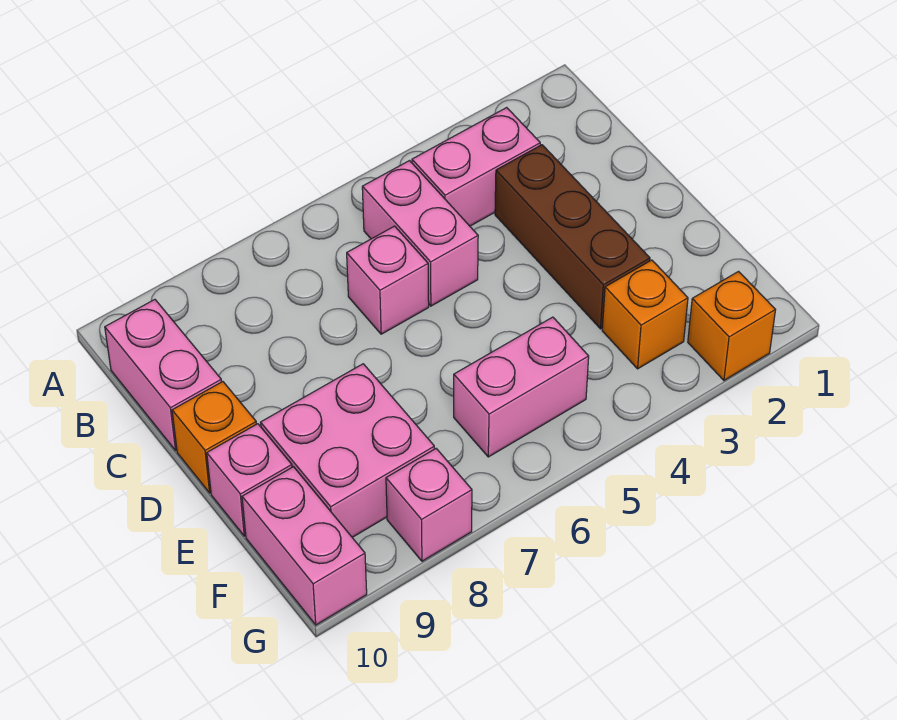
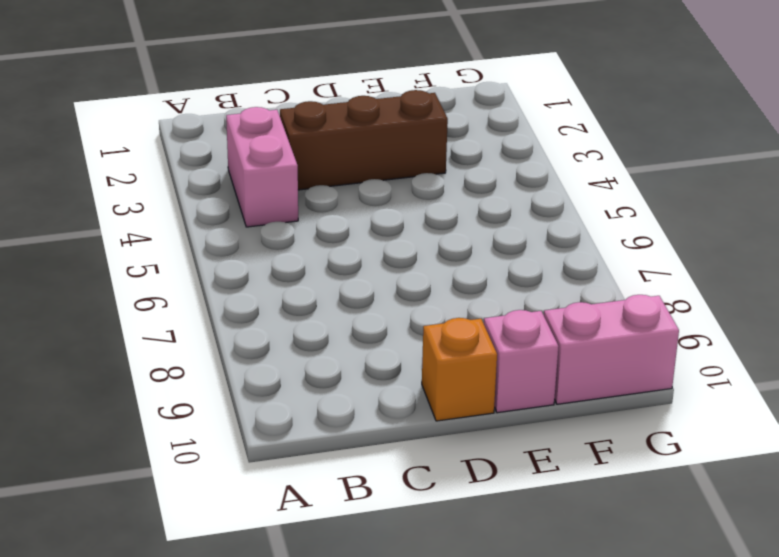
none -> pink brick B5:C5 level 1
none -> pink brick B10:C10 level 1
none -> pink brick C6 level 1

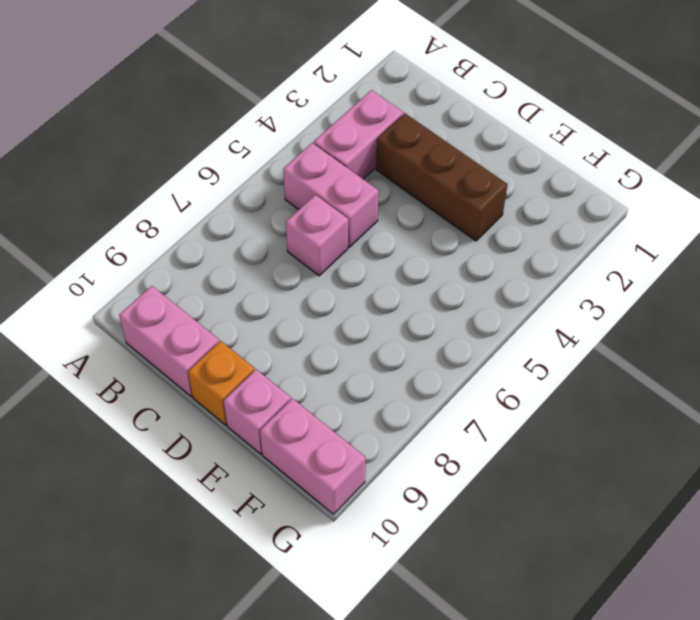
none -> pink brick E8:F9 level 1
none -> orange brick F3 level 1
none -> pink brick F5:F6 level 1

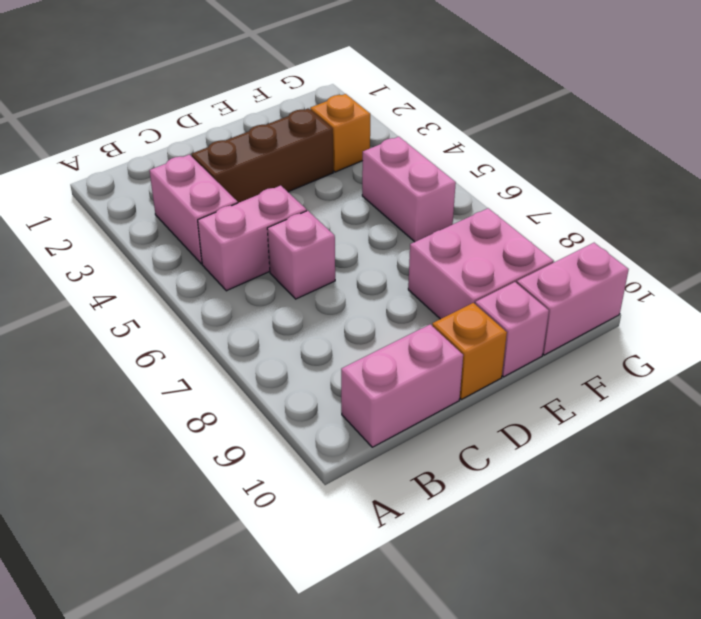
none -> orange brick G2 level 1
none -> pink brick G8 level 1

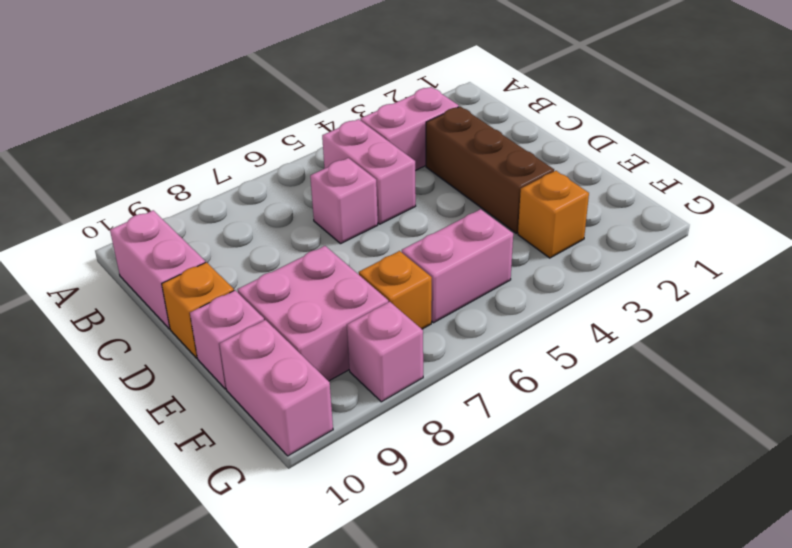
orange brick F7 level 1 -> orange brick G2 level 1

